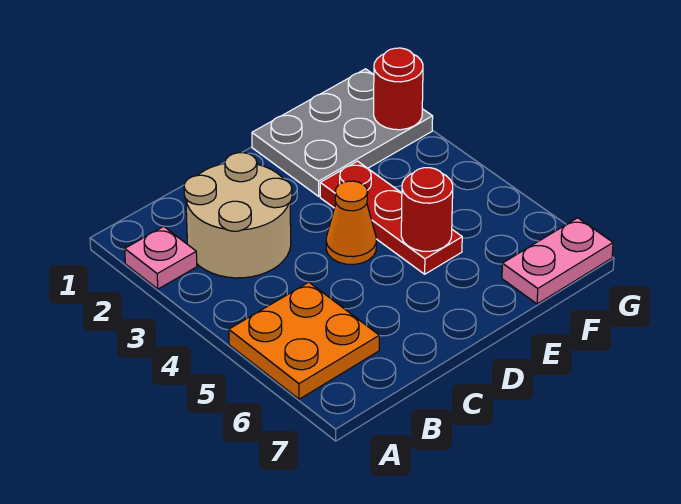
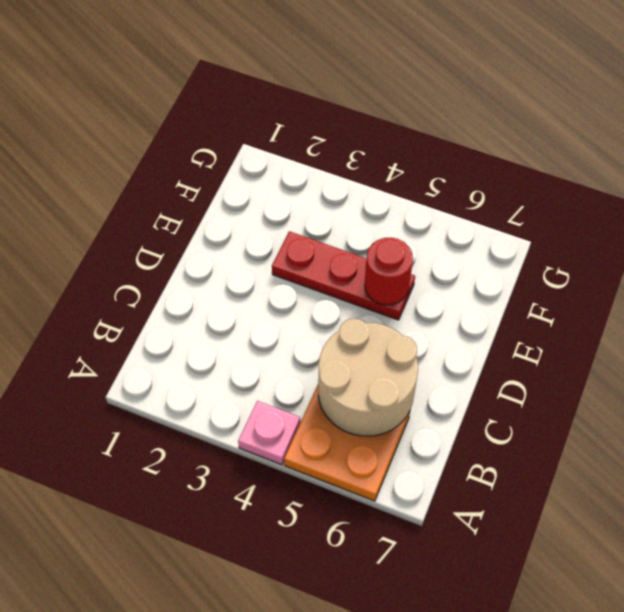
pink plate A4 level 1 -> pink plate A2 level 1
tan round brick B5:C6 level 2 -> tan round brick B2:C3 level 1
none -> orange cone D4 level 1
none -> grey plate E1:G2 level 1

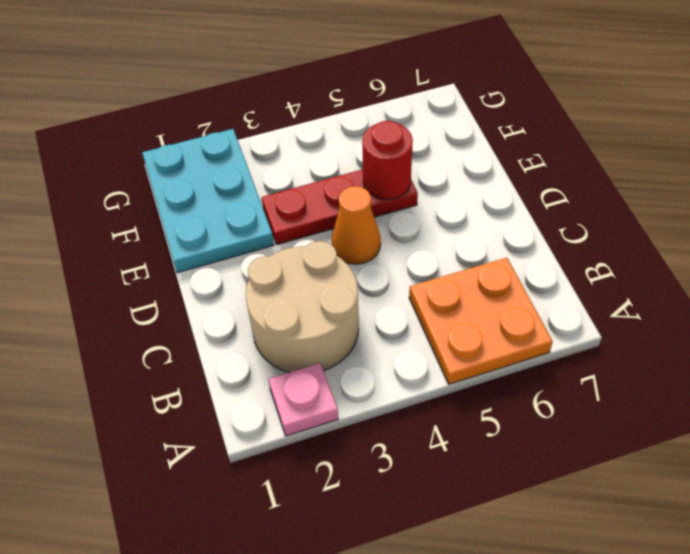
cyan plate E1:G2 level 1 -> grey plate E1:G2 level 1
none -> pink plate F7:G7 level 1
none -> red round brick G2 level 2

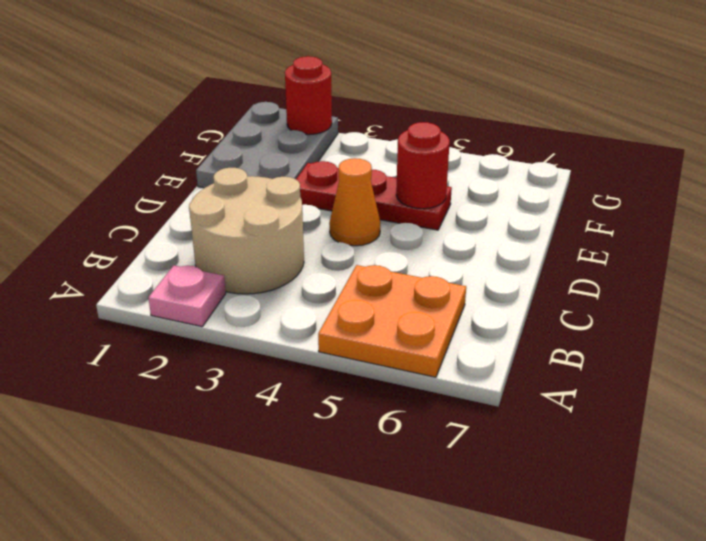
none -> pink plate F7:G7 level 1

